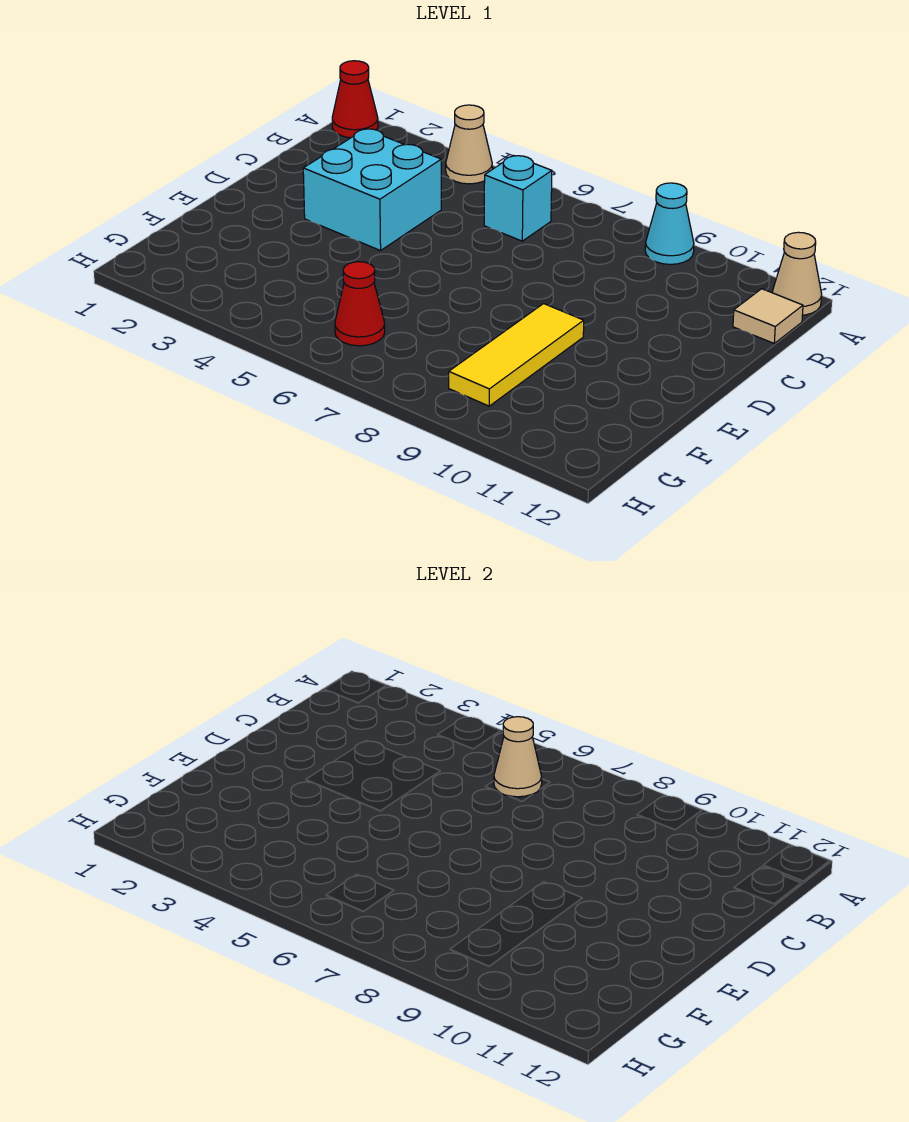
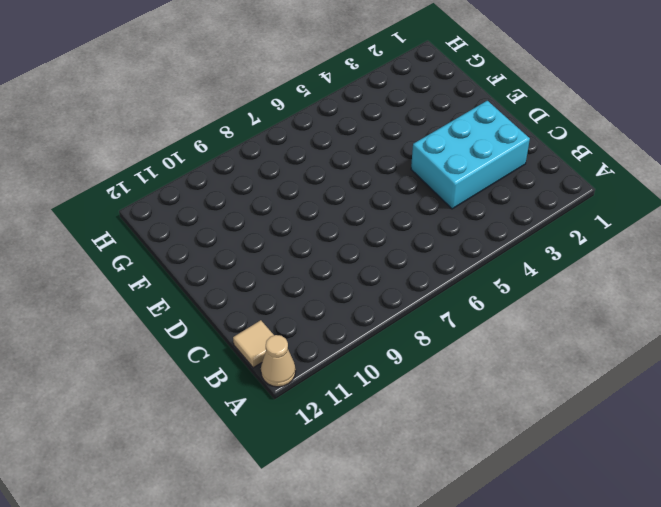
cyan brick C2:D4 level 1 -> cyan brick C3:D4 level 1
none -> red cone A1 level 1
none -> tan cone A4 level 1

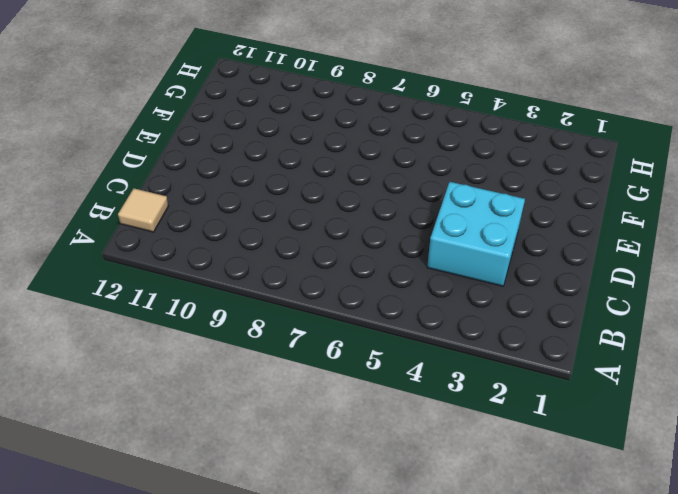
none -> red cone A1 level 1
none -> tan cone A4 level 1

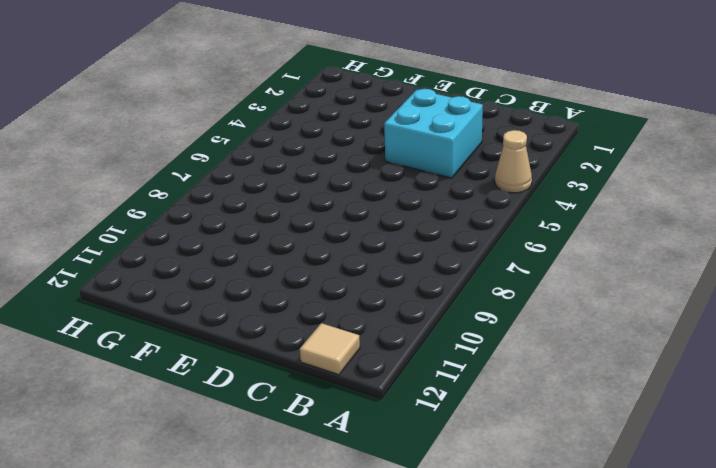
none -> red cone A1 level 1
none -> cyan cone A9 level 1

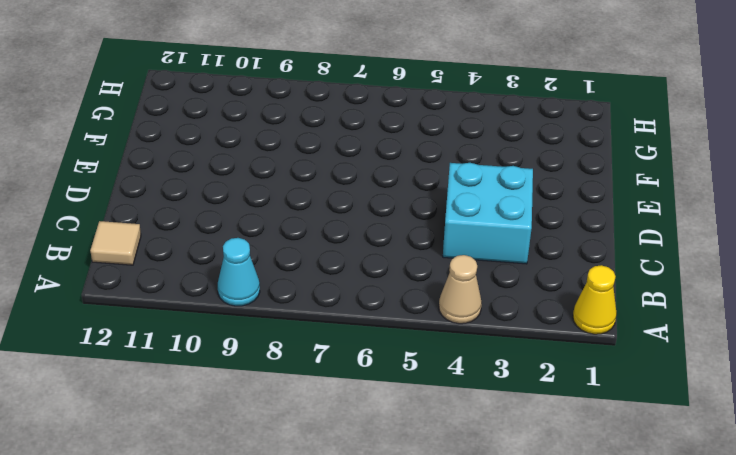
yellow cone A1 level 1 -> red cone A1 level 1
none -> tan cone A12 level 1
none -> cyan brick B6 level 1

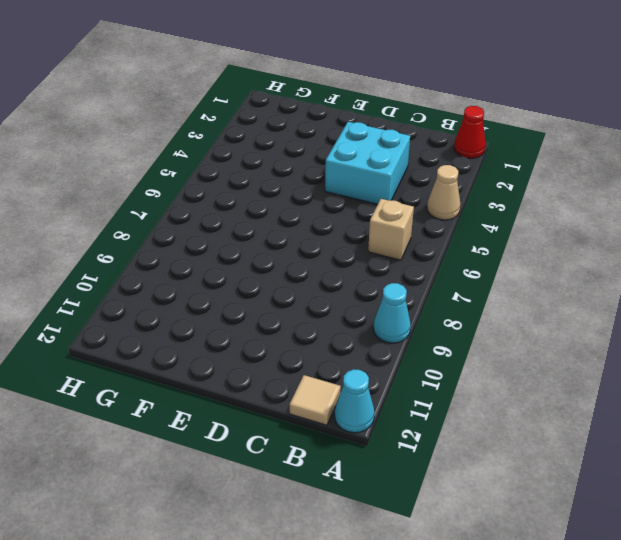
cyan cone A12 level 1 -> tan cone A12 level 1
tan brick B6 level 1 -> cyan brick B6 level 1
none -> yellow tile E9:G9 level 1
none -> red cone G6 level 1

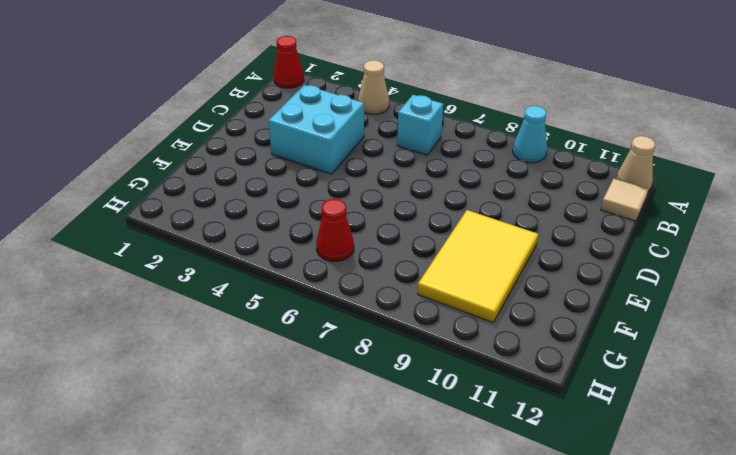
yellow tile E9:G10 level 1 -> yellow tile E9:G9 level 1
none -> tan cone B6 level 2

